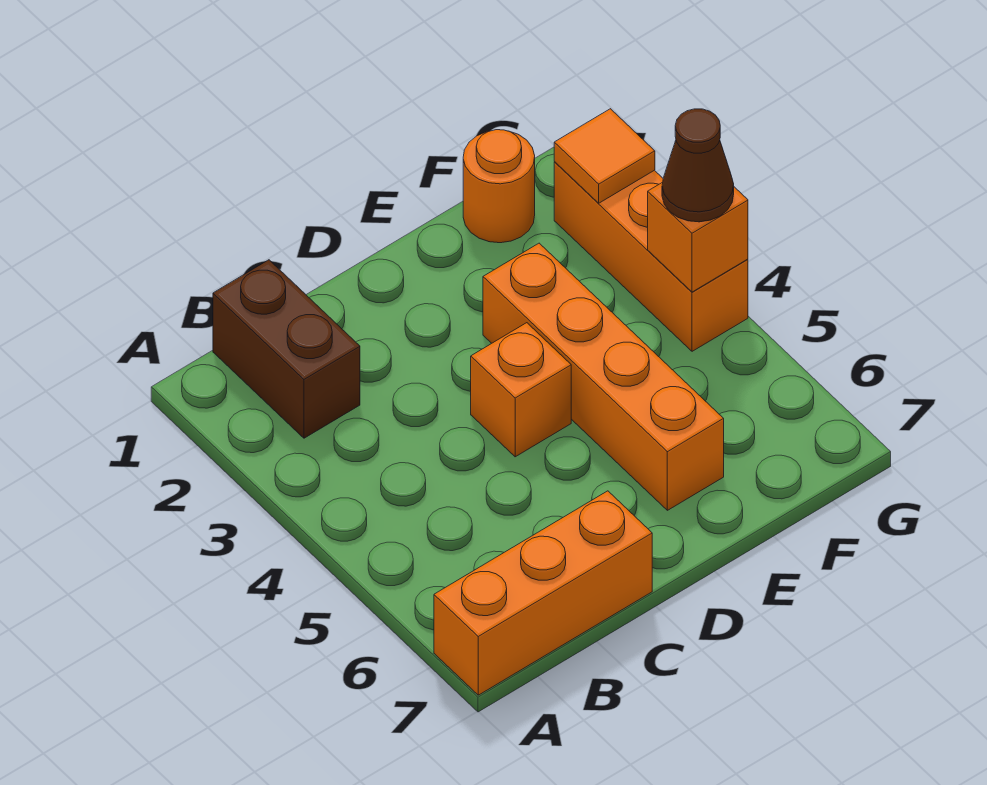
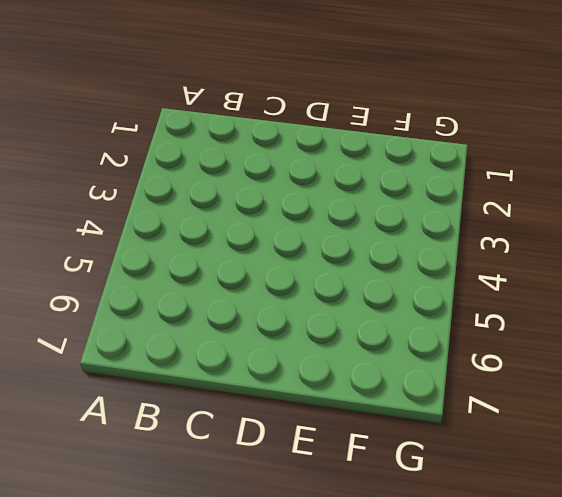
none -> orange brick A7:C7 level 1
none -> brown brick B1:B2 level 1

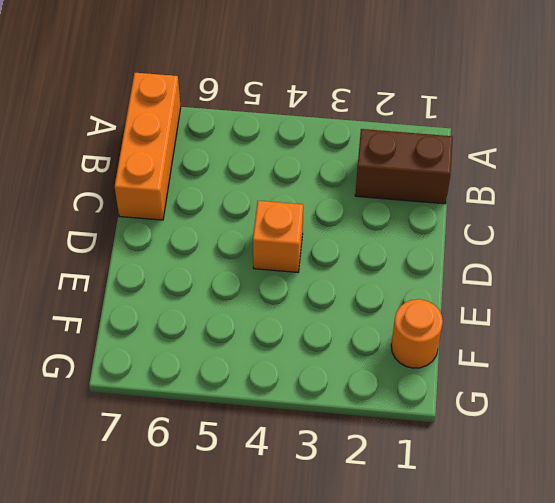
none -> orange brick E3:E6 level 1
none -> orange brick G2:G4 level 1

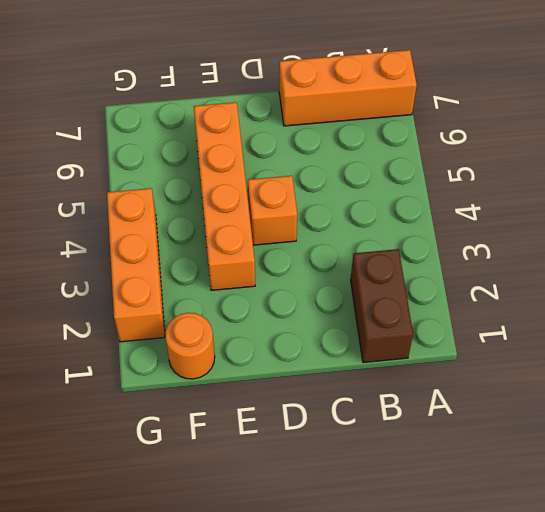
none -> orange tile G2 level 2
none -> orange brick G4 level 2

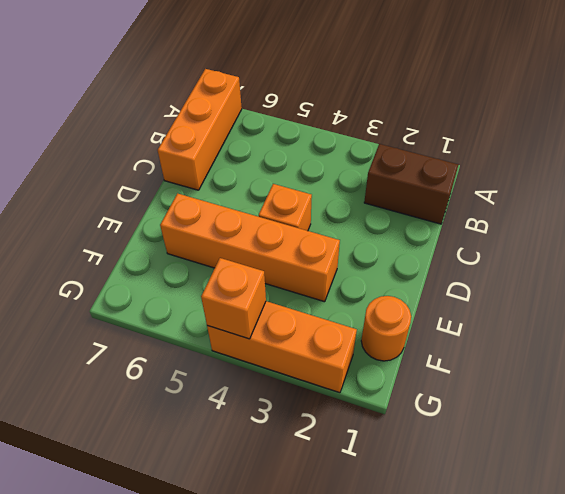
none -> orange tile G2 level 2
none -> brown cone G4 level 3

